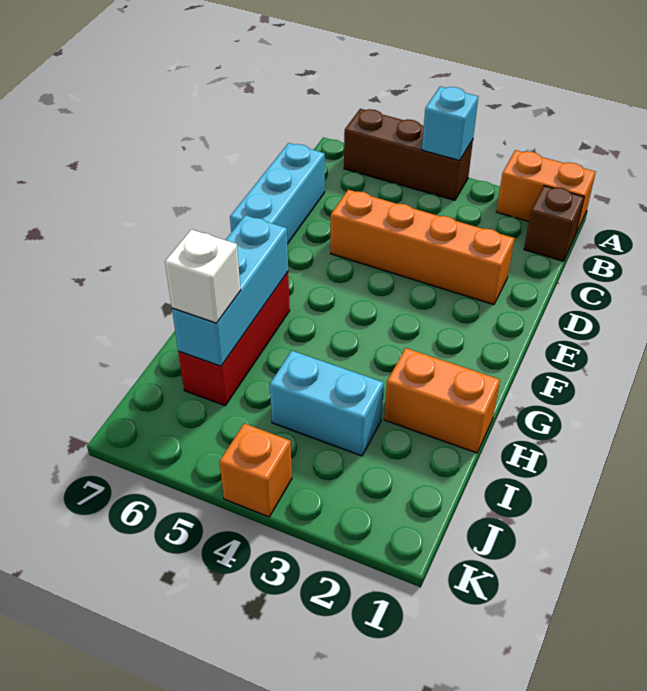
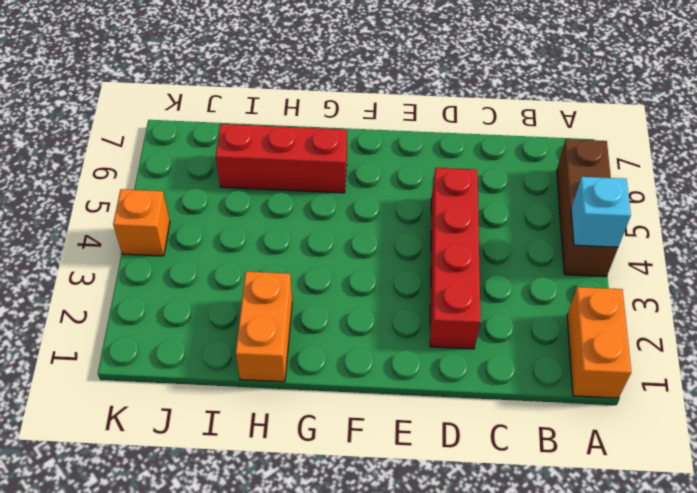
red brick D2:D5 level 1 -> orange brick D2:D5 level 1
none -> brown brick B1 level 1
none -> cyan brick C7:E7 level 1
none -> cyan brick I3:I4 level 1

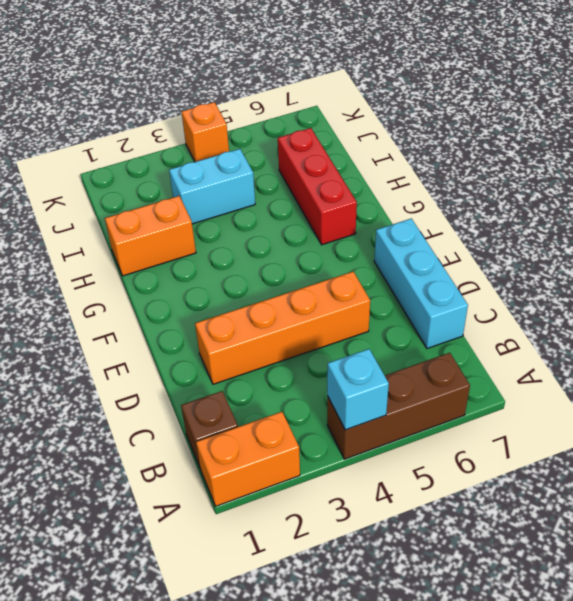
none -> cyan brick G6:I6 level 2
none -> white brick I6 level 3

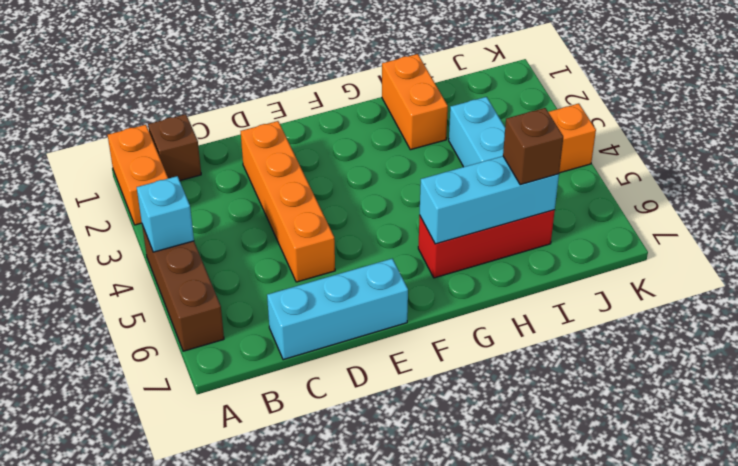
brown brick I6 level 3 -> white brick I6 level 3

